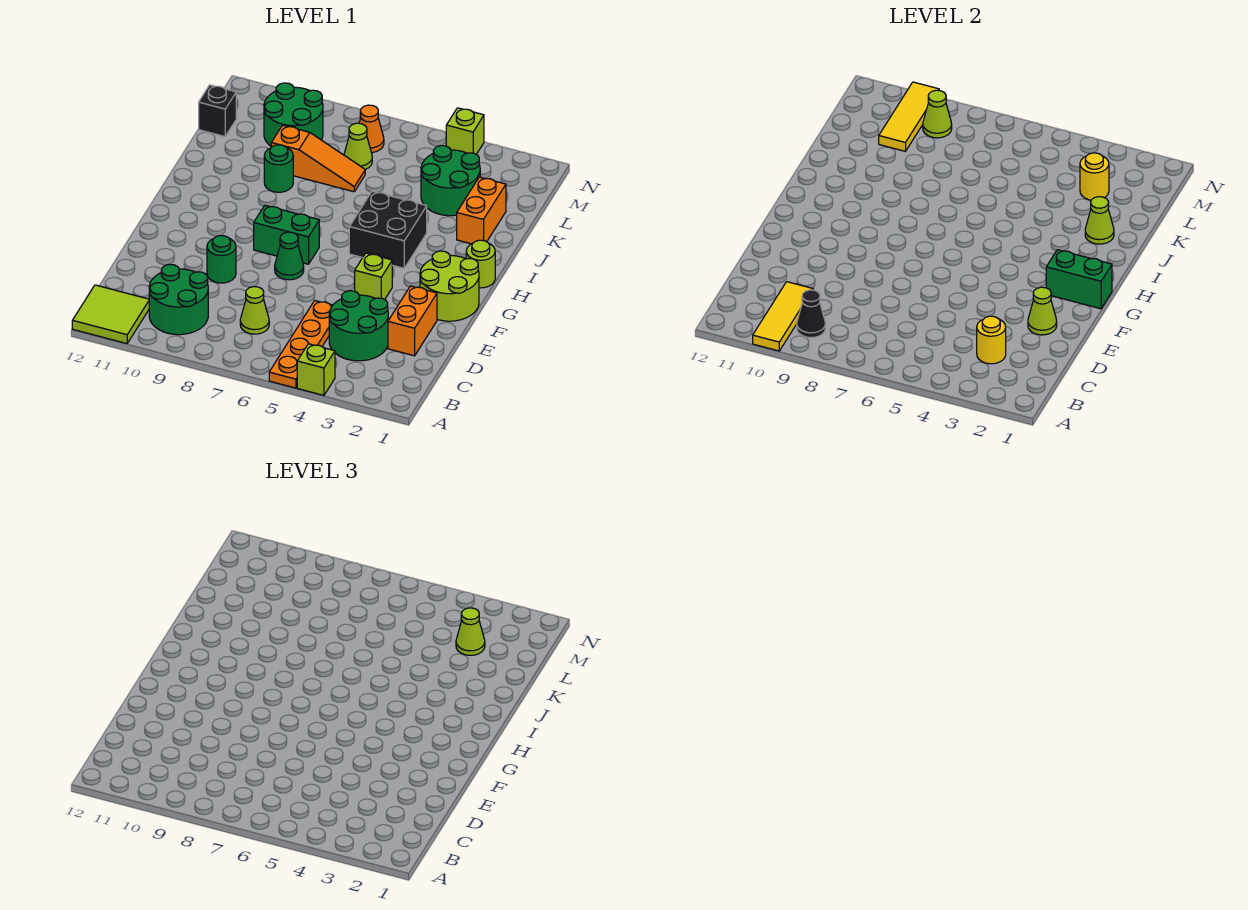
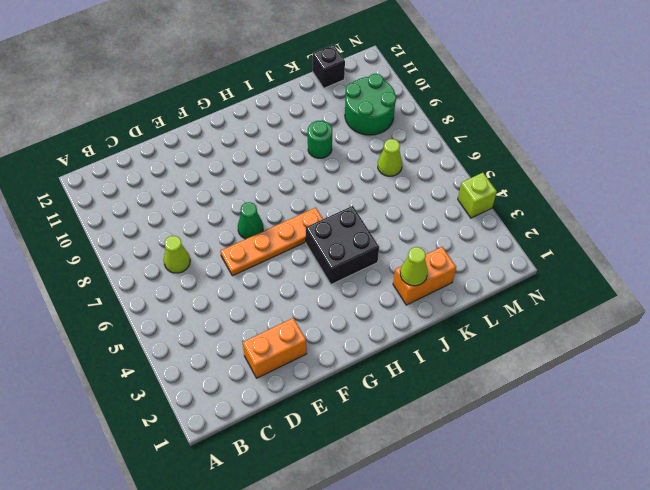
orange plate E6:H6 level 1 -> orange plate A5:D5 level 1
none -> lime brick A4 level 1
none -> lime tile A11:B12 level 1
none -> green round brick B9:C10 level 1
none -> green round brick C3:D4 level 1

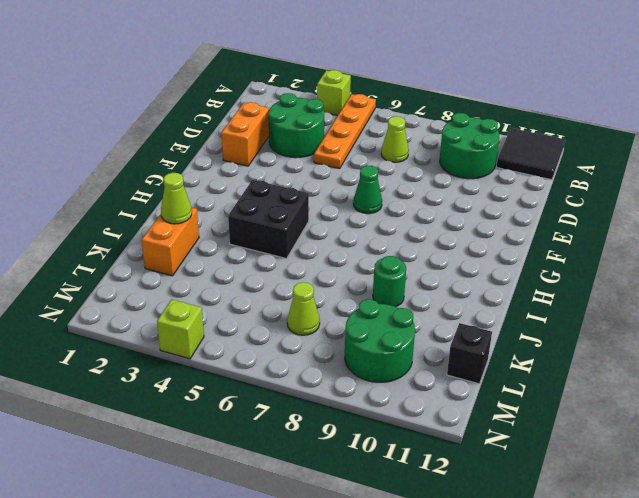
black tile A11:B12 level 1 -> lime tile A11:B12 level 1
none -> green round brick E9 level 1
none -> lime round brick F1:G2 level 1
none -> lime brick F4 level 1
none -> green brick G7:G8 level 1

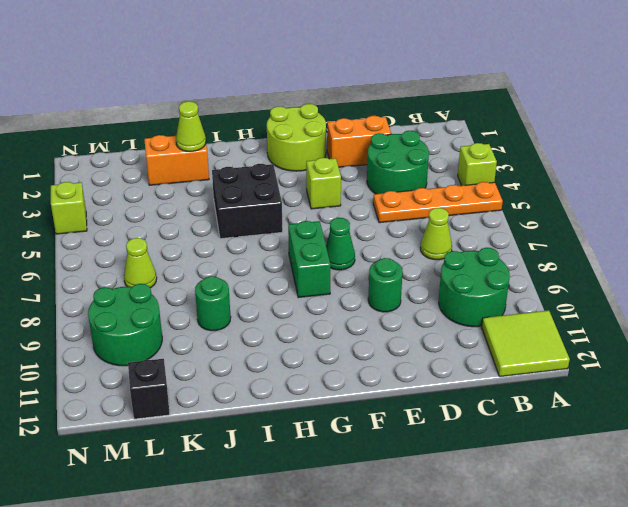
none -> lime round brick H1 level 1
none -> green round brick K3:L4 level 1
none -> orange slope K7:K9 level 1 top 9
none -> orange cone M7 level 1

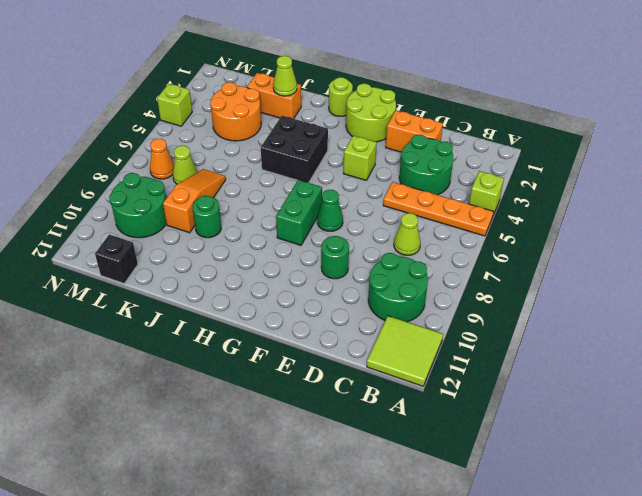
orange round brick K3:L4 level 1 -> green round brick K3:L4 level 1
none -> yellow tile A10:C10 level 2
none -> black cone B9 level 2
none -> yellow round brick C3 level 2
none -> lime cone E2 level 2

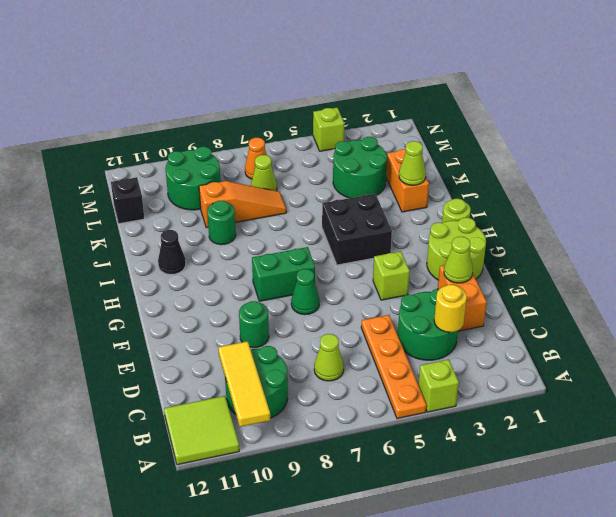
black cone I11 level 1 -> black cone B9 level 2
none -> green brick G1:G2 level 2
none -> yellow round brick L3 level 2
none -> yellow tile L10:N10 level 2
none -> lime cone M9 level 2

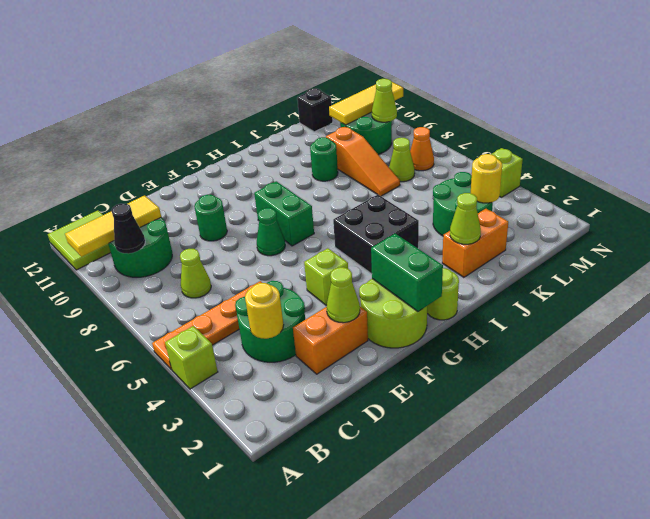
none -> lime cone L3 level 3

